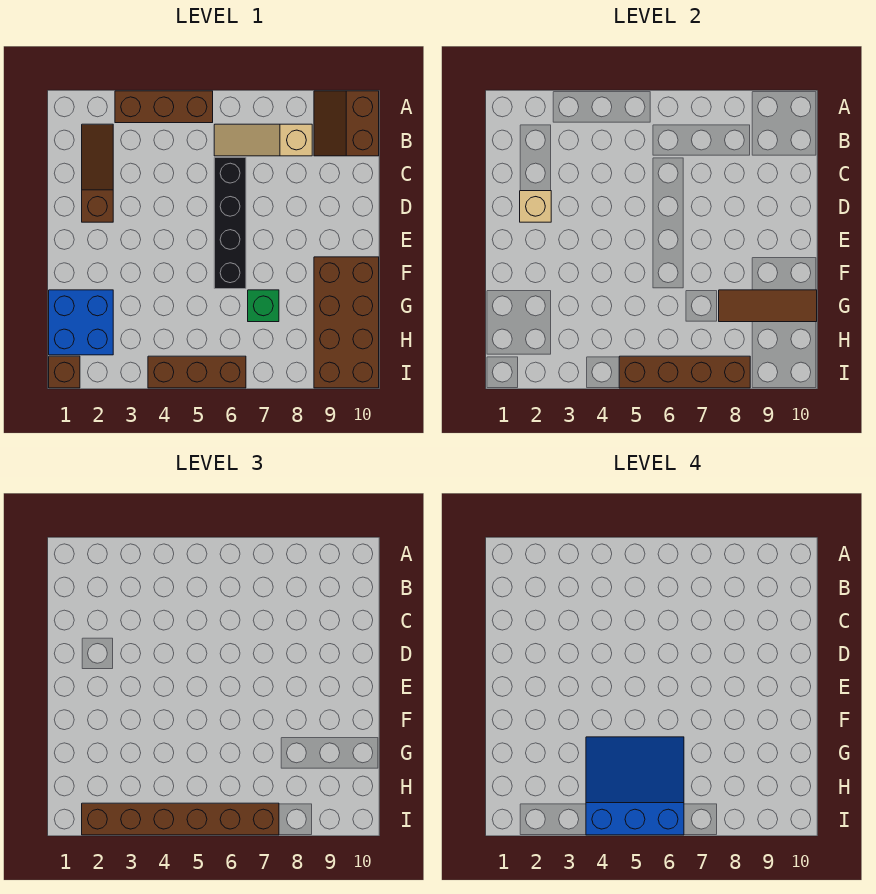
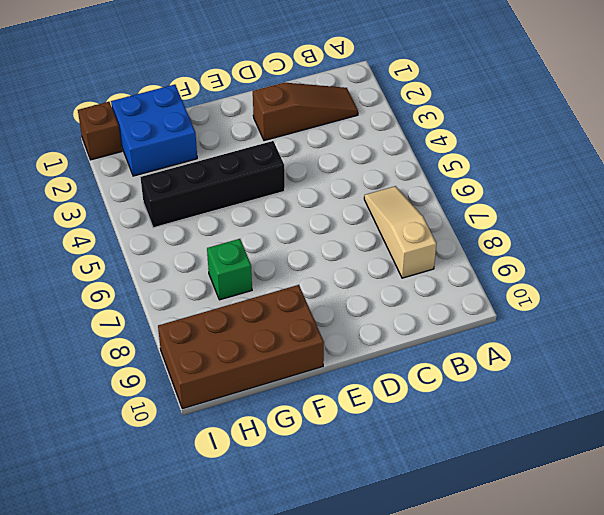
black brick E4:H4 level 1 -> black brick C6:F6 level 1
none -> brown brick A3:A5 level 1
none -> brown slope A9:B10 level 1 top 10
none -> brown brick I4:I6 level 1

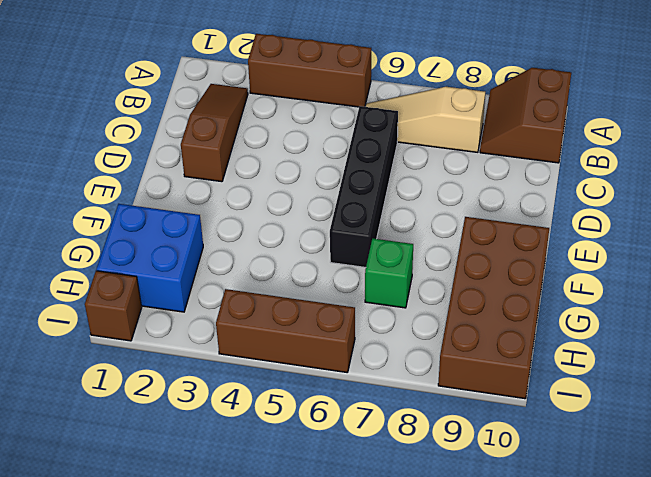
none -> tan brick D2 level 2
none -> brown tile G8:G10 level 2
none -> brown brick I5:I8 level 2

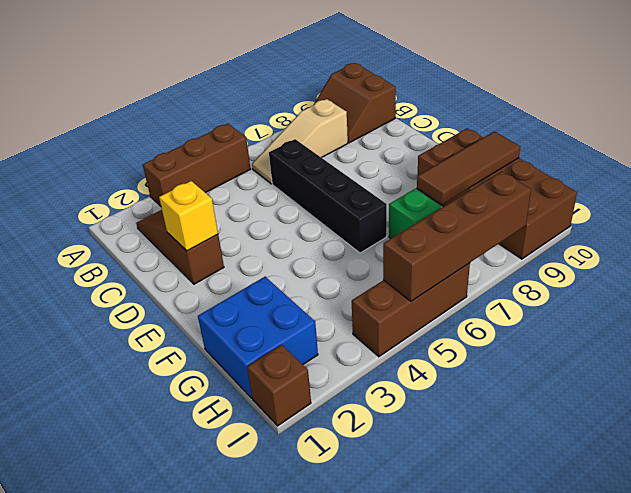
yellow brick D2 level 2 -> tan brick D2 level 2
none -> brown brick I2:I7 level 3
none -> blue slope G4:I6 level 4 top I

